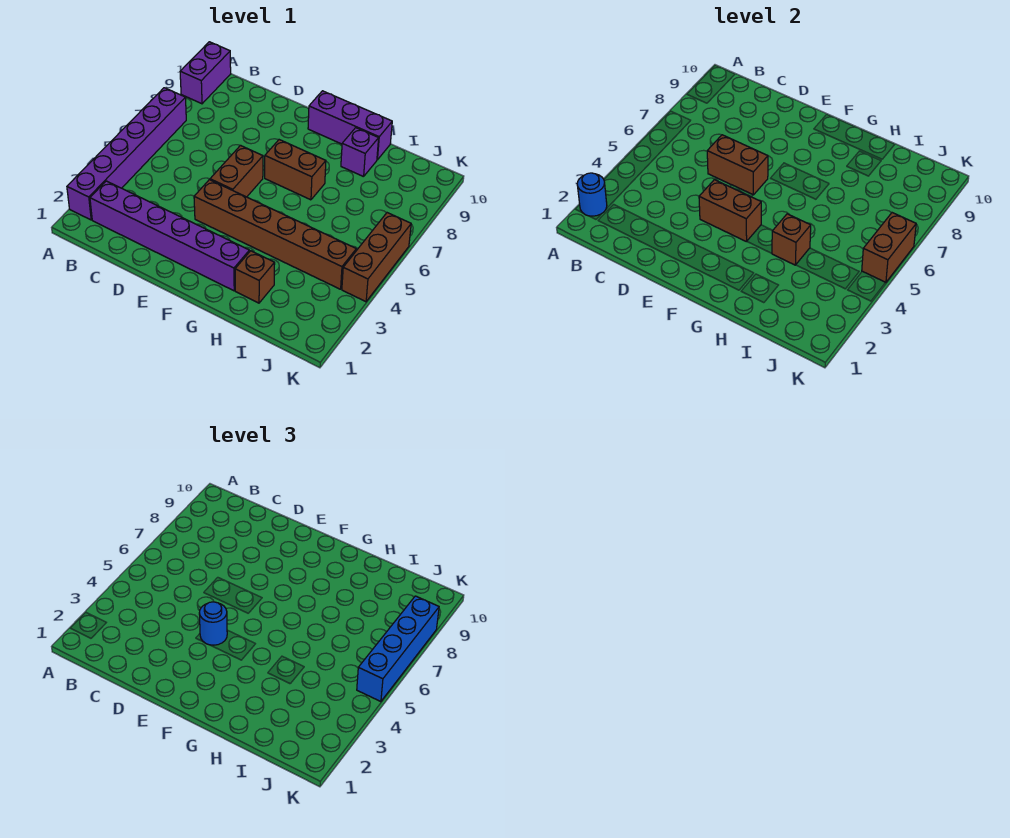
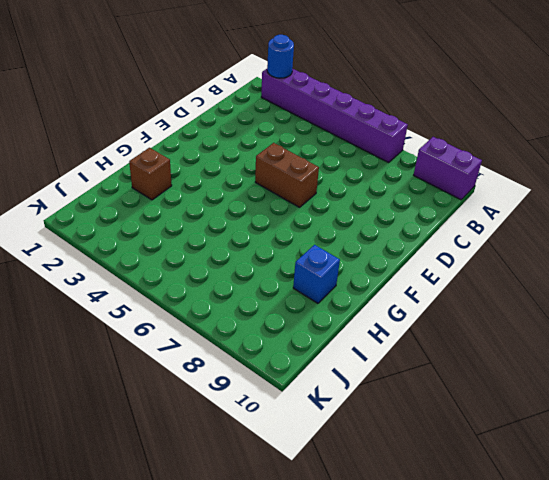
blue brick H9 level 1 -> purple brick H9 level 1
none -> purple brick B2:G2 level 1
none -> brown brick E4:J4 level 1
none -> brown brick F7:G7 level 1

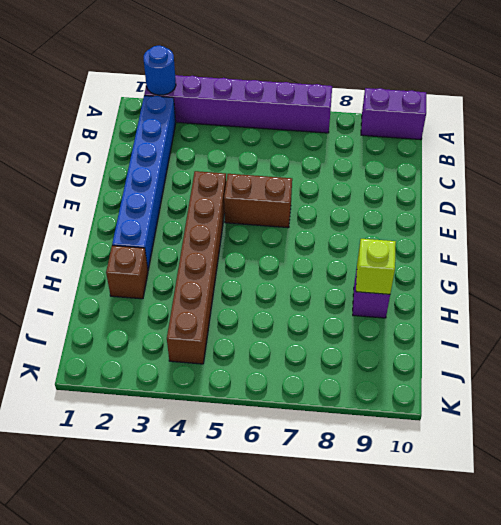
blue brick B2:G2 level 1 -> purple brick B2:G2 level 1
lime brick H9 level 2 -> none
none -> brown brick F7:G7 level 1
none -> purple brick F10:H10 level 1
none -> brown brick K4:K6 level 1

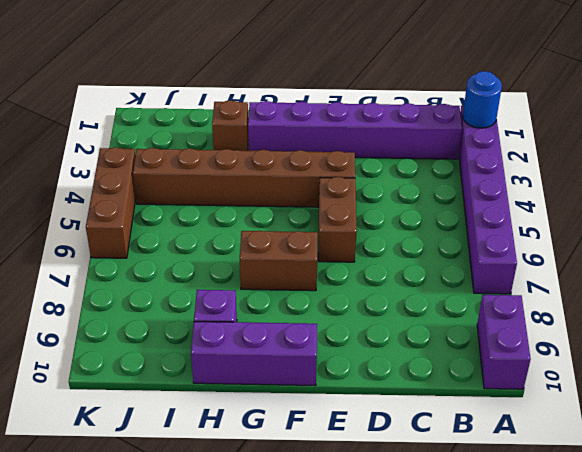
none -> brown brick D6:E6 level 2
none -> brown brick E4:F4 level 2
none -> brown brick H4 level 2

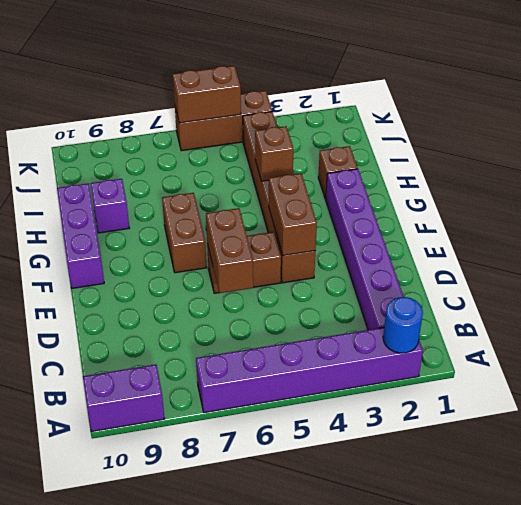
none -> blue round brick E4 level 3
none -> blue brick K5:K8 level 3

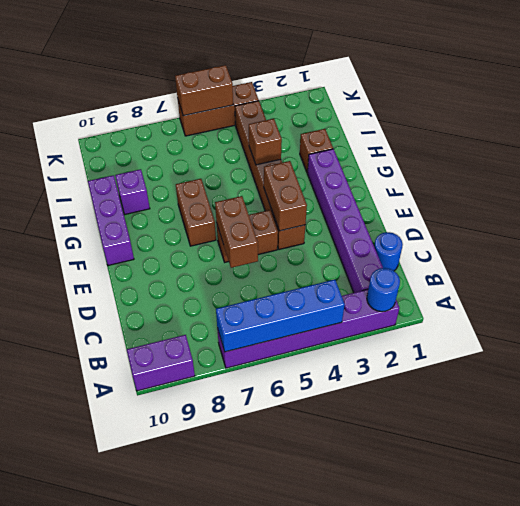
blue brick A4:A7 level 2 -> blue brick K5:K8 level 3
blue round brick C1 level 1 -> blue round brick E4 level 3

